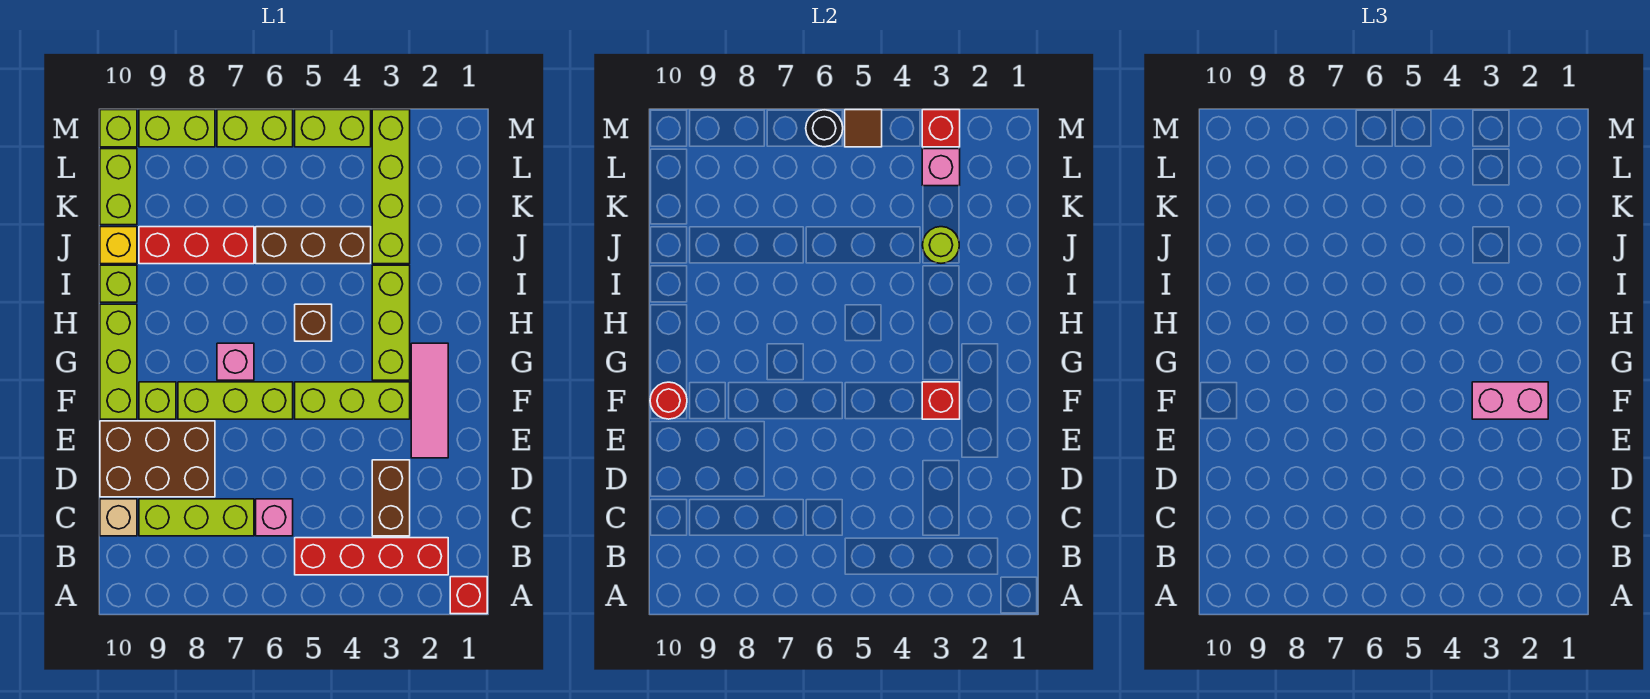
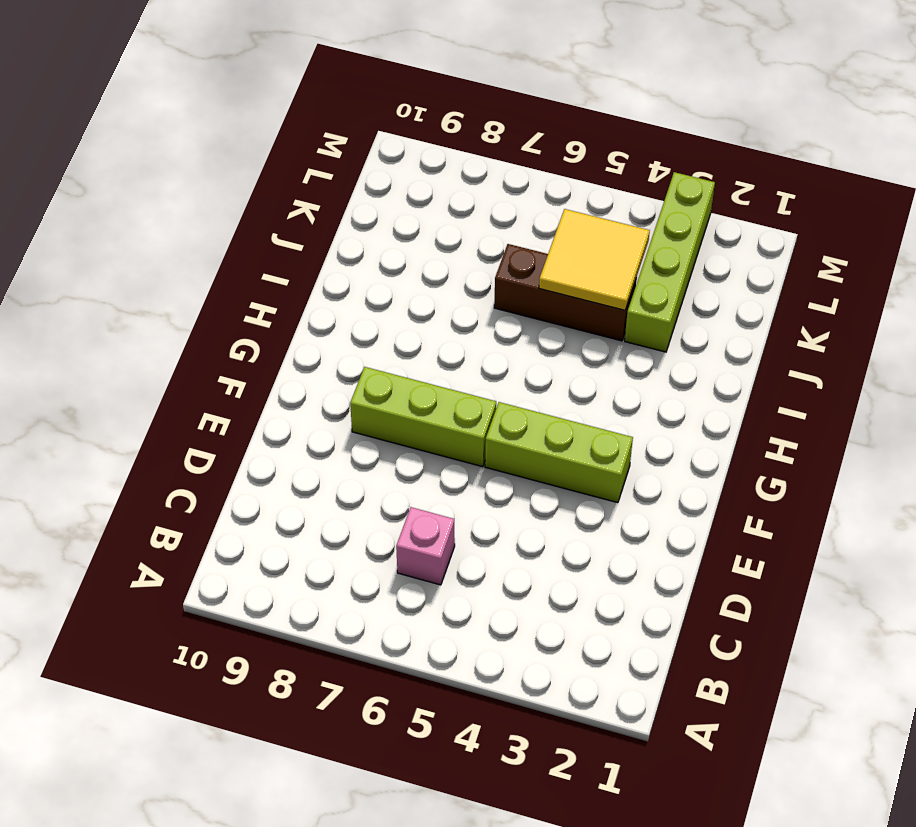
yellow tile J4:K5 level 2 -> none
none -> red brick A1 level 1
none -> red brick B2:B5 level 1
none -> brown brick C3:D3 level 1
none -> lime brick C7:C9 level 1

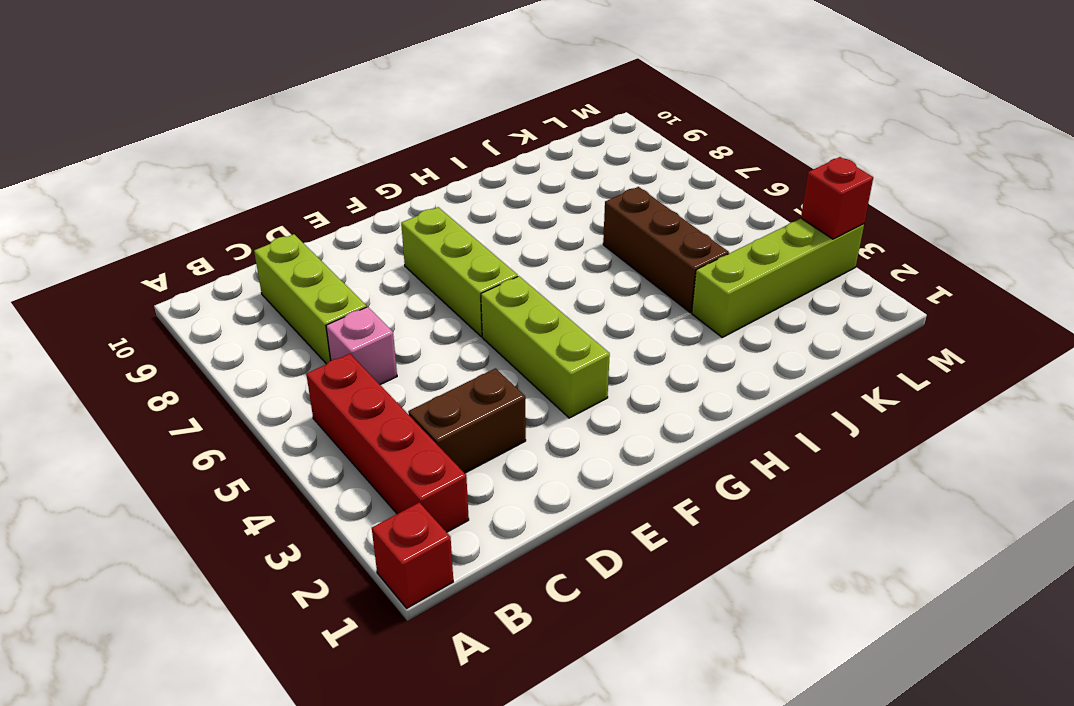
none -> tan brick C10 level 1
none -> brown brick D8:E10 level 1
none -> pink tile E2:G2 level 1
none -> lime brick F9 level 1

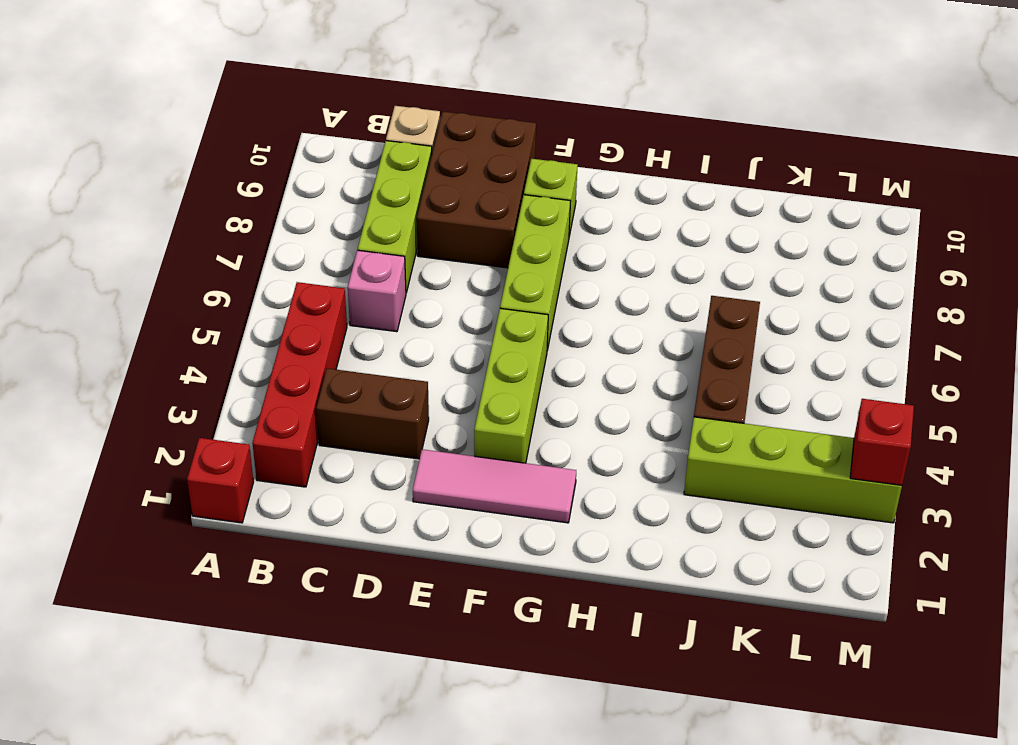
none -> lime brick F10:H10 level 1
none -> lime brick G3:I3 level 1
none -> pink brick G7 level 1
none -> brown brick H5 level 1

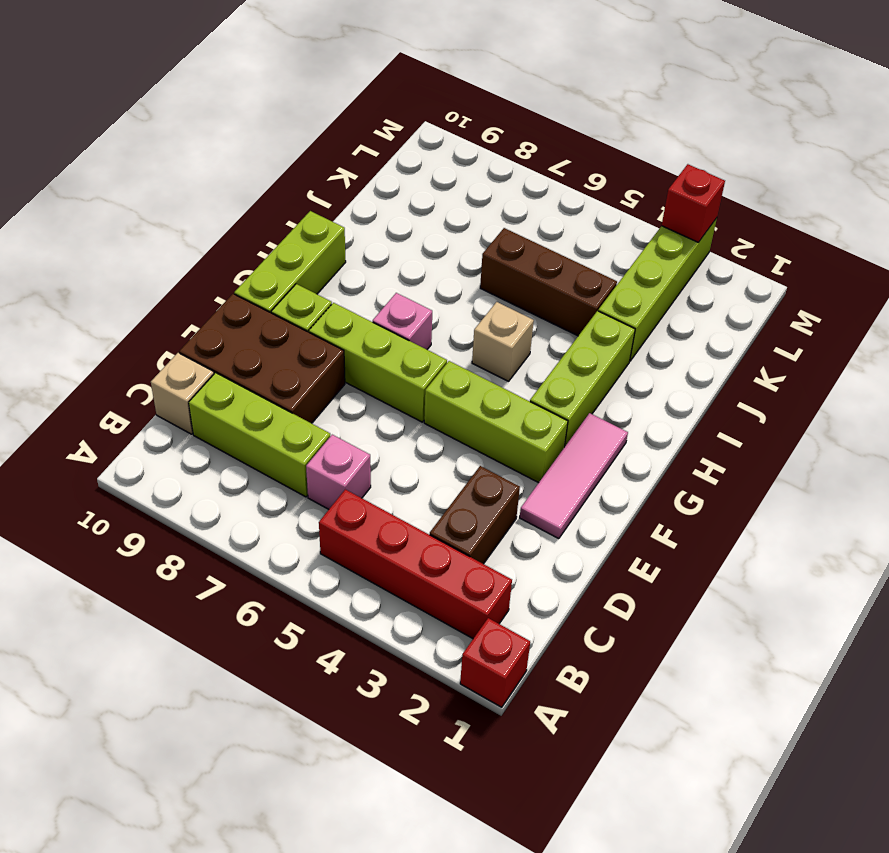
tan brick H5 level 1 -> brown brick H5 level 1
none -> lime brick I10 level 1
none -> red brick J7:J9 level 1
none -> yellow brick J10 level 1
none -> lime brick K10:L10 level 1

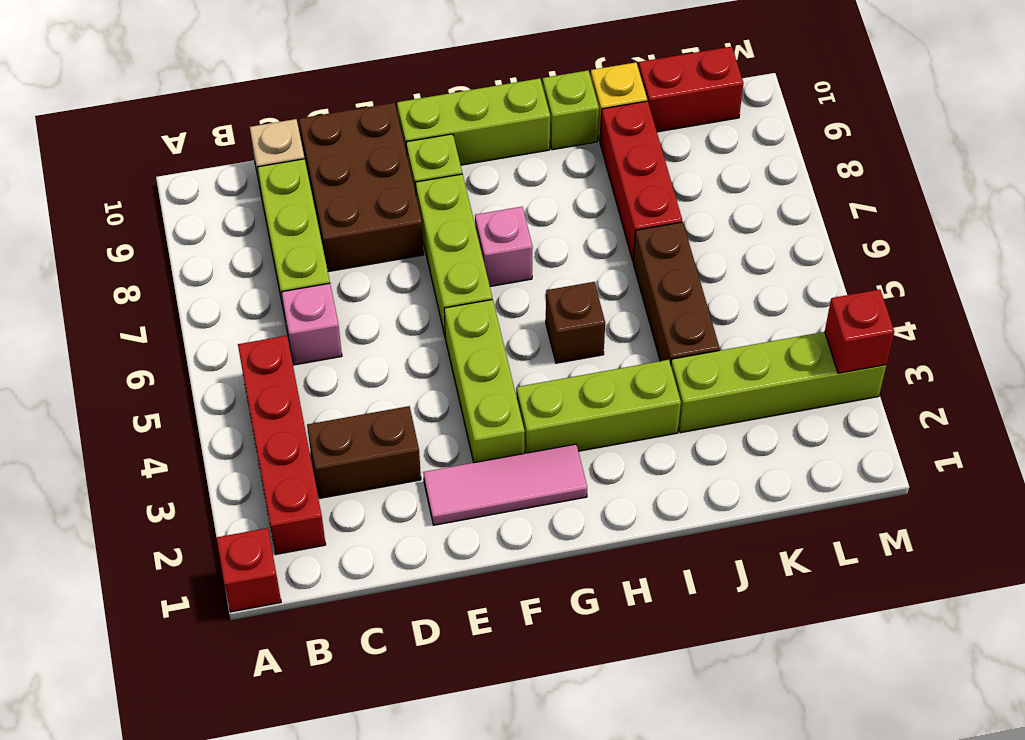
red brick K10:L10 level 1 -> lime brick K10:L10 level 1
none -> lime brick M4:M5 level 1
none -> lime brick M6:M7 level 1
none -> lime brick M8:M9 level 1
none -> lime brick M10 level 1

